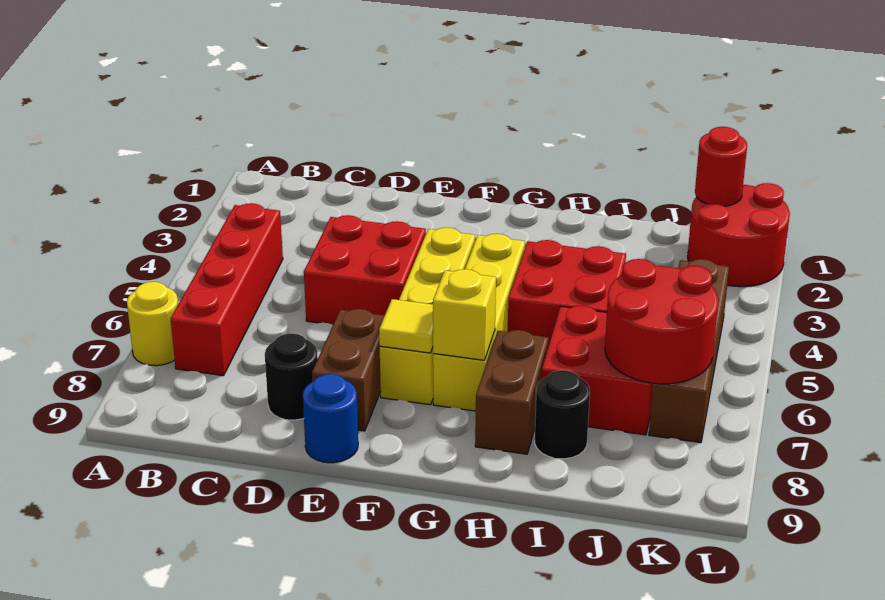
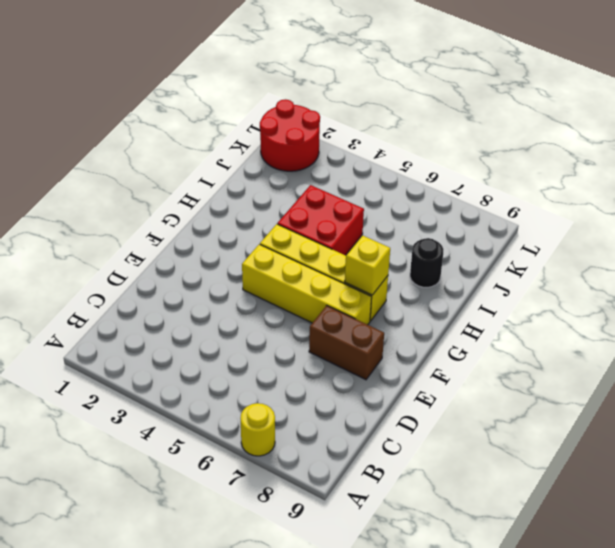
none -> red brick B4:B7 level 1
none -> red brick D4:E5 level 1
none -> black round brick D8 level 1

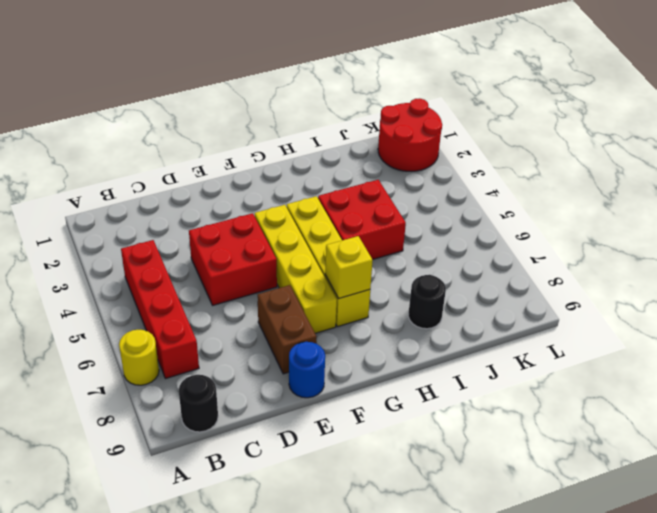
black round brick B9 level 1 -> black round brick D8 level 1
none -> brown brick H7:H8 level 1
none -> red brick I6:J7 level 1
none -> brown brick K4:K7 level 1

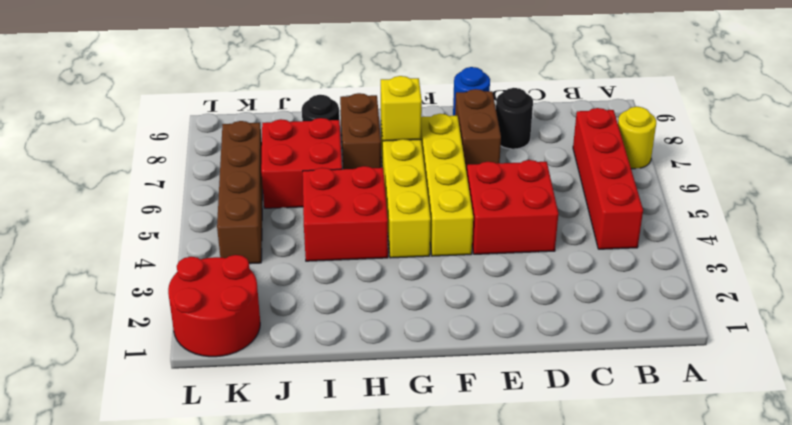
none -> yellow tile F7 level 2
none -> red round brick J6:K7 level 2
none -> red round brick K1 level 2

